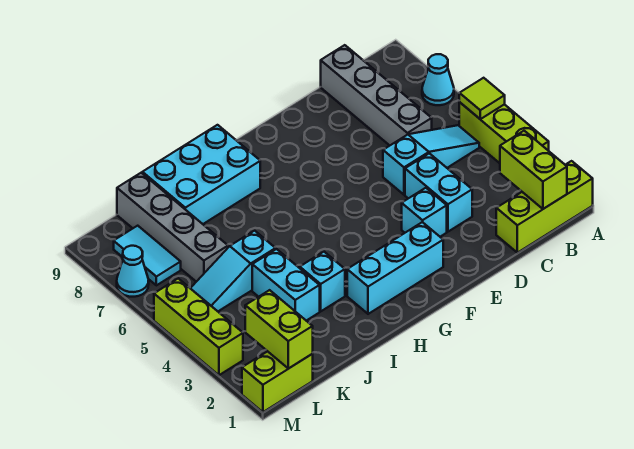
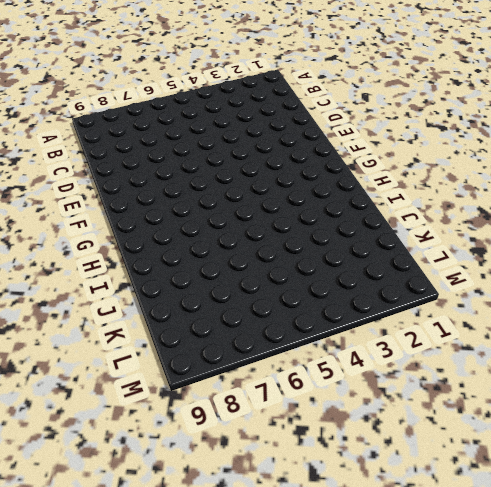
none -> lime brick A1:C1 level 1
none -> lime brick A3:A5 level 1
none -> cyan cone A7 level 1

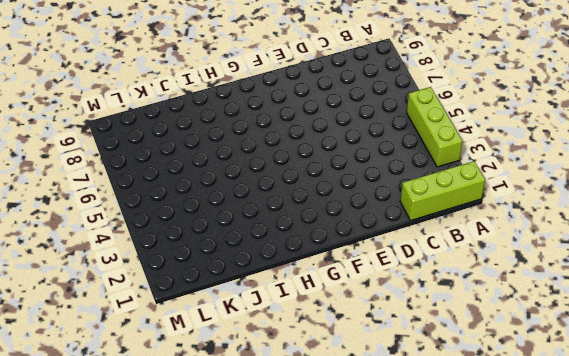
none -> cyan cone A7 level 1
none -> cyan slope B5:D5 level 1 top D
none -> grey brick C6:C9 level 1

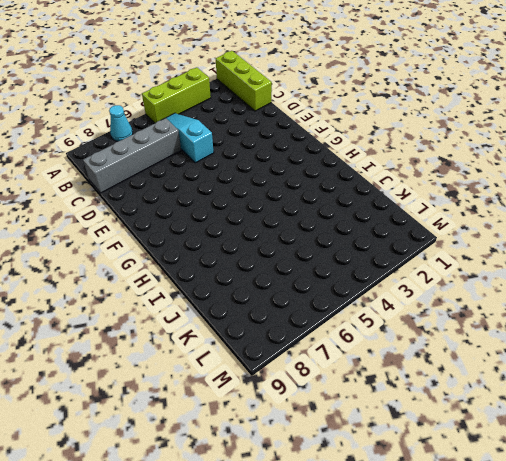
none -> cyan brick D3:D4 level 1
none -> cyan brick E3 level 1
none -> cyan brick F2:H2 level 1

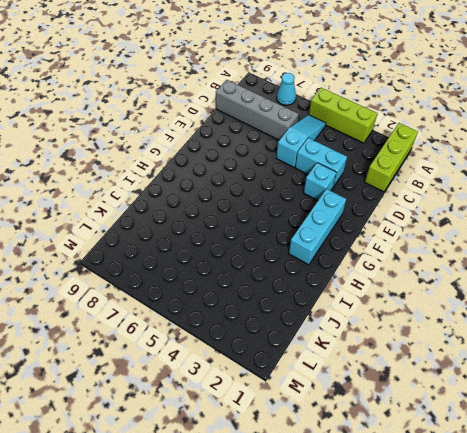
none -> cyan brick H8:J9 level 1
none -> cyan brick I3 level 1
none -> cyan brick J3:J4 level 1

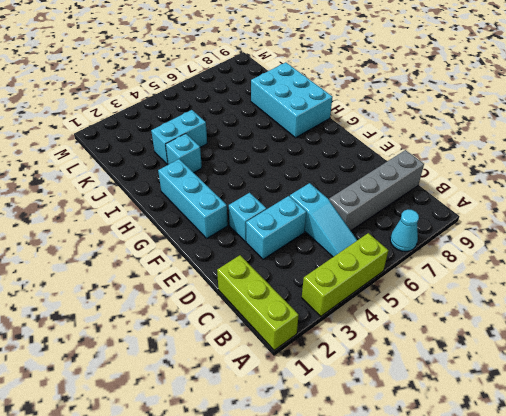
none -> cyan slope J5:L5 level 1 top J
none -> grey brick K6:K9 level 1
none -> lime brick L1:M1 level 1

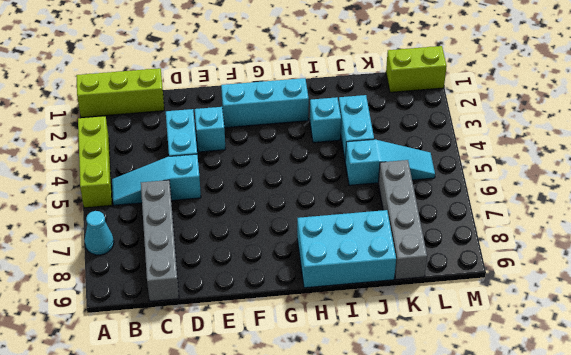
none -> cyan tile L7:L8 level 1
none -> lime brick M3:M5 level 1
none -> cyan cone M7 level 1

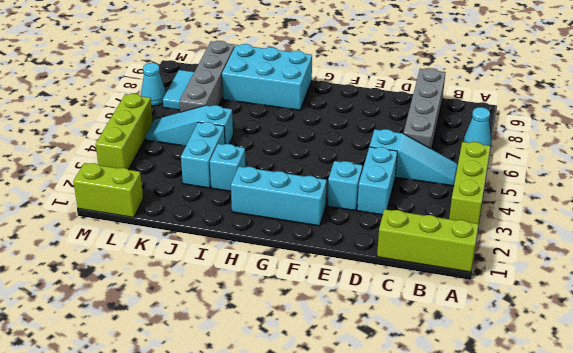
none -> lime tile A5 level 2
none -> lime brick B1:B2 level 2
none -> lime brick L1:L2 level 2

